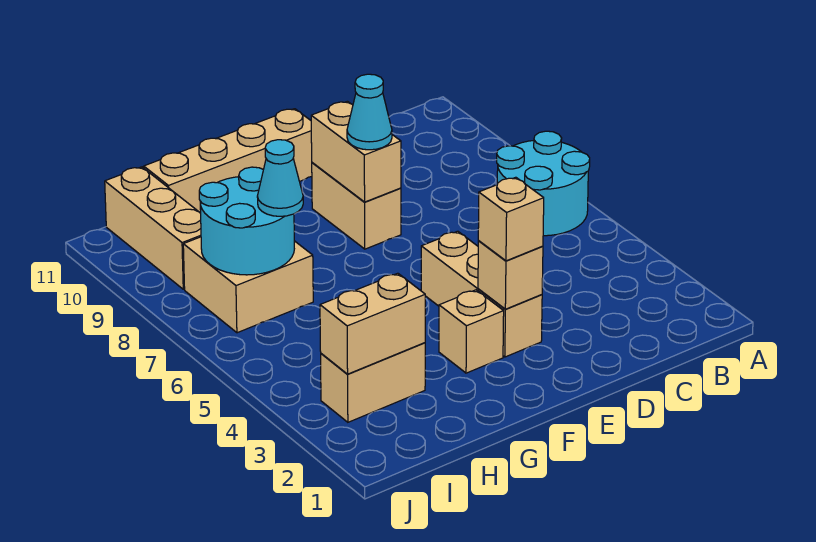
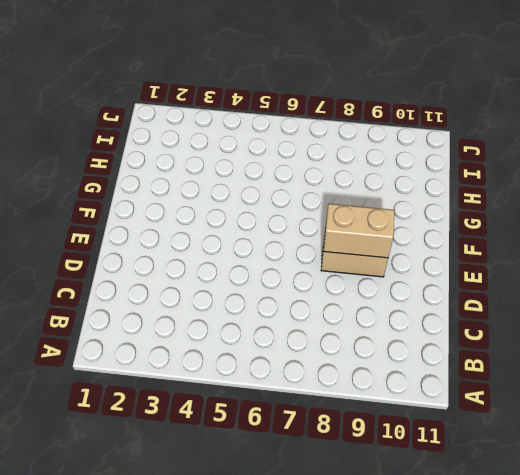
none -> cyan round brick A6:B7 level 1
none -> tan brick E3:E5 level 1
none -> tan brick E11:H11 level 1

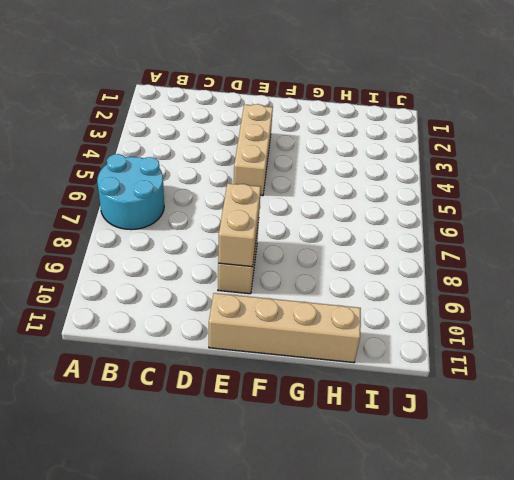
none -> tan brick F3 level 1
none -> tan brick H3:I3 level 1
none -> tan brick H7:I8 level 1

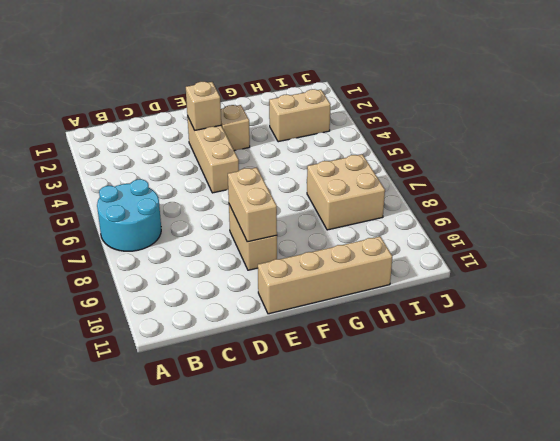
none -> tan brick I9:I11 level 1
none -> tan brick H3:I3 level 2
none -> cyan round brick H7:I8 level 2

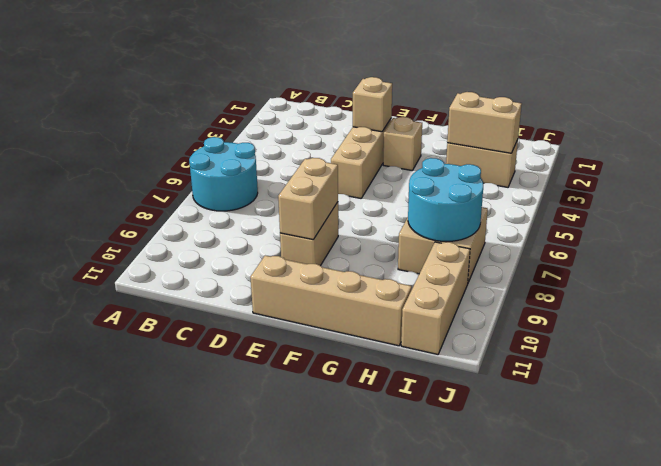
none -> tan brick E3 level 3
none -> cyan cone E8 level 3
none -> cyan cone H7 level 3

